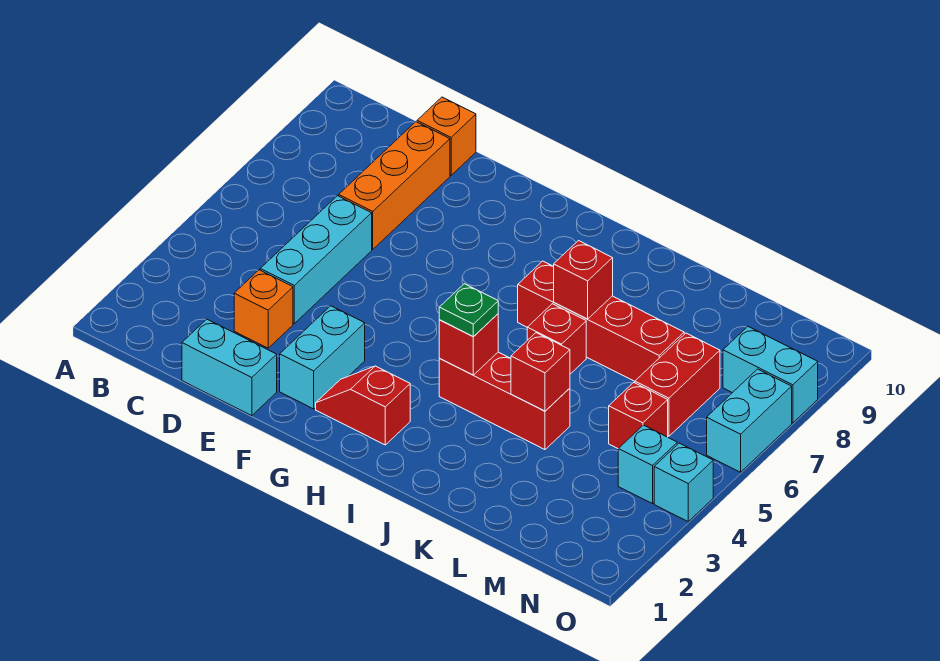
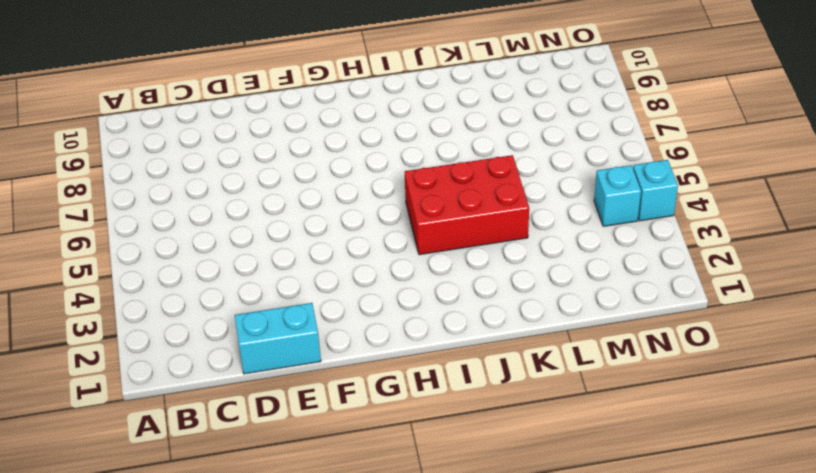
red brick I4:K5 level 1 -> red brick I4:K4 level 1
none -> orange brick D3 level 1
none -> cyan brick D4:D6 level 1
none -> orange brick D7:D9 level 1

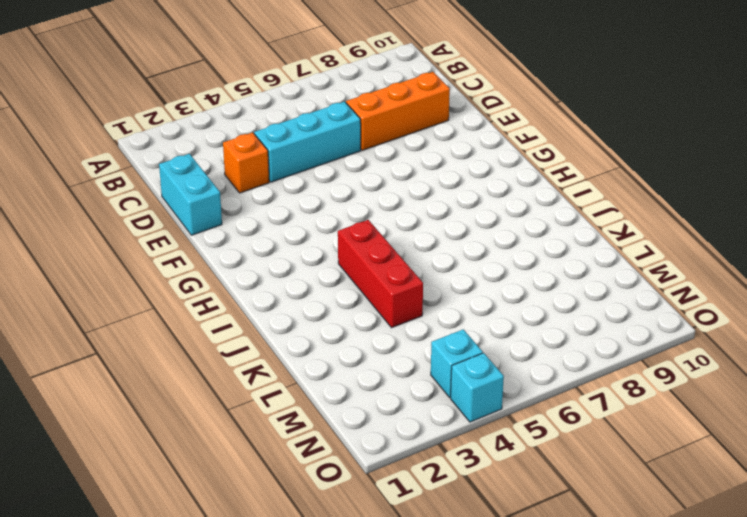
none -> orange brick D10 level 1
none -> cyan brick F2:F3 level 1
none -> red slope G2:H2 level 1 top H

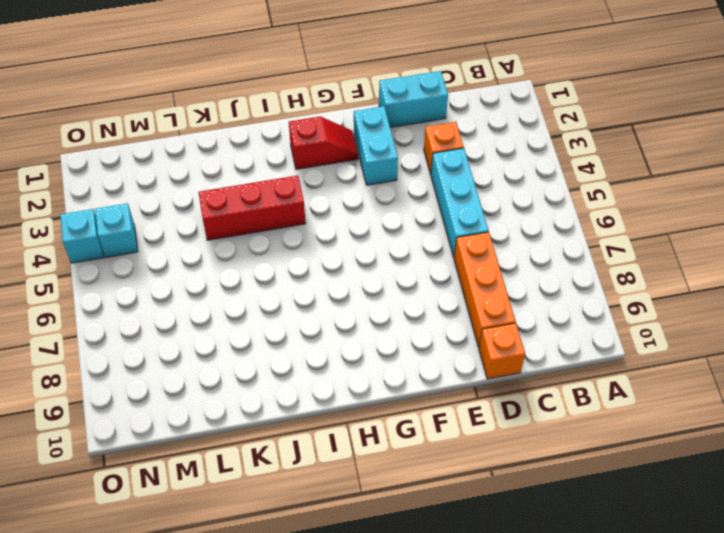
none -> red brick I7:L7 level 1
none -> red brick J6 level 1
none -> red brick M5 level 1

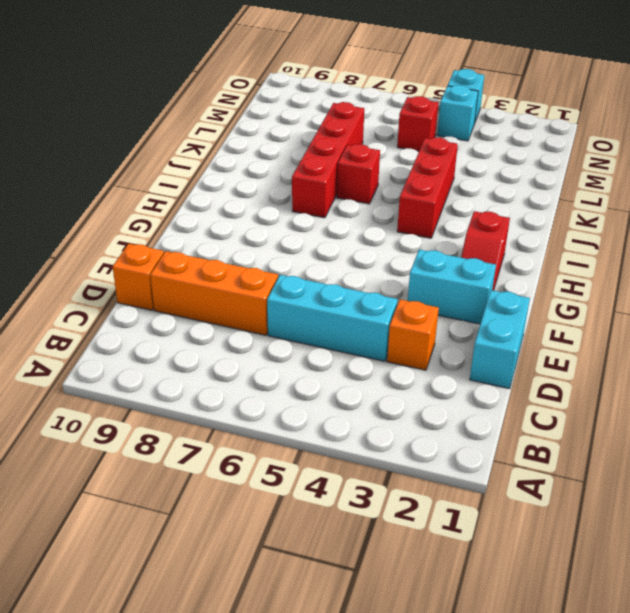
none -> red brick M6:M7 level 1
none -> cyan brick N8:O8 level 1
none -> cyan brick O6:O7 level 1

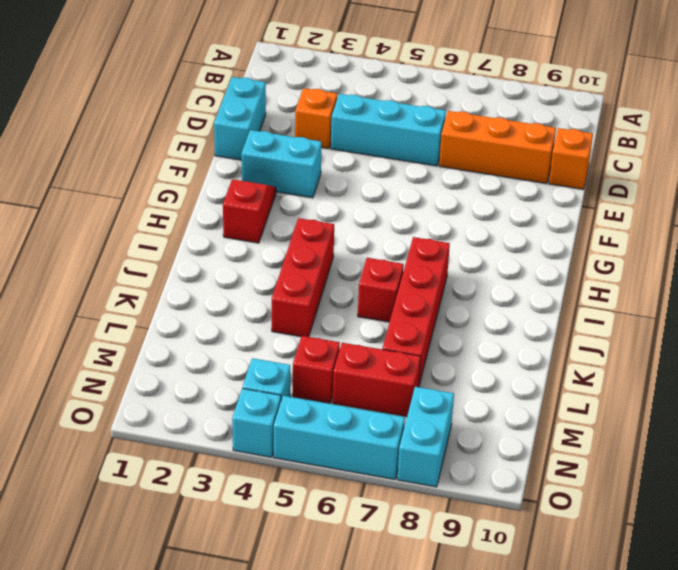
cyan brick O5:O7 level 1 -> cyan brick O6:O7 level 1
none -> red brick I4 level 2
none -> red brick J7 level 2
none -> red brick K4 level 2

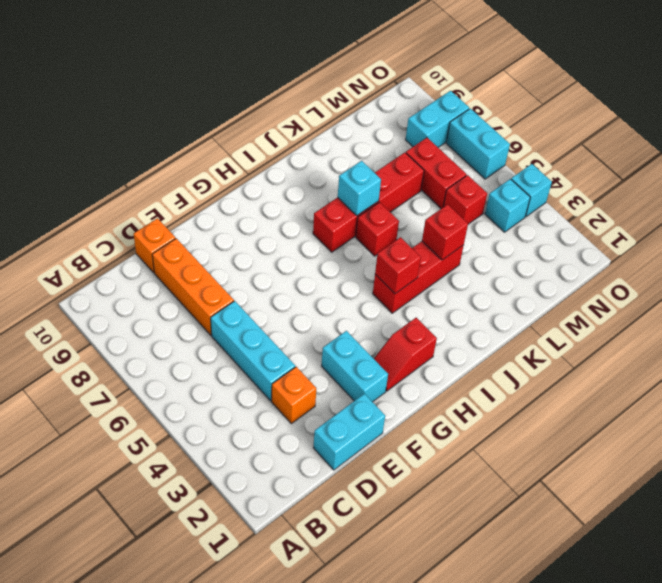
cyan brick J7 level 2 -> red brick J7 level 2
none -> green plate I4 level 3

